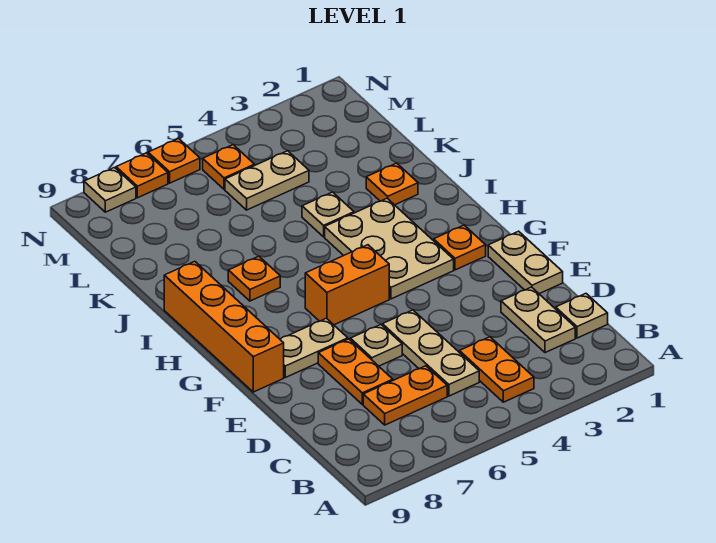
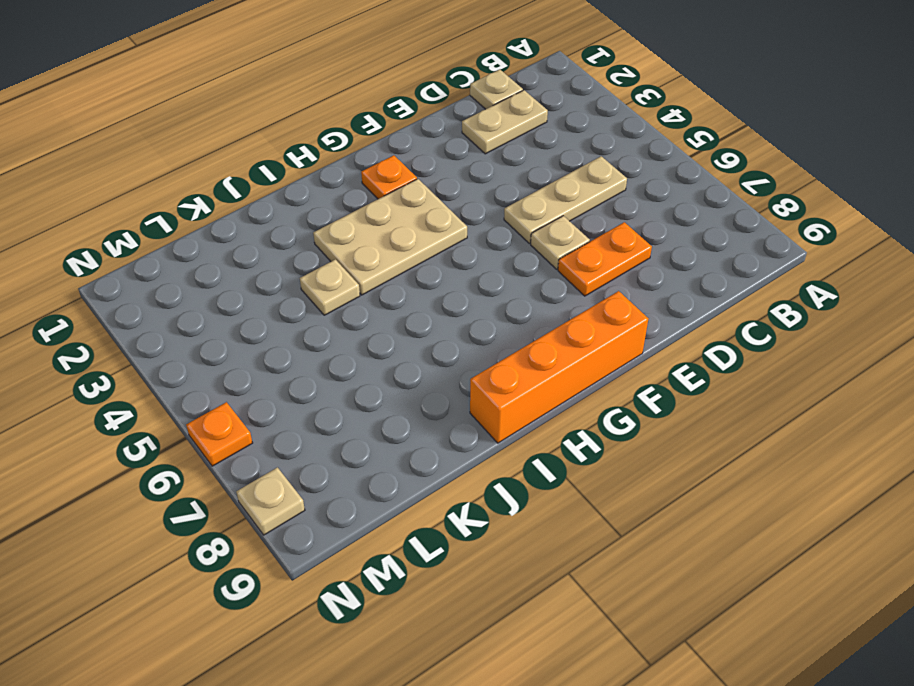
none -> orange plate B4:C4 level 1
none -> orange plate C6:C7 level 1
none -> tan plate E1:F1 level 1

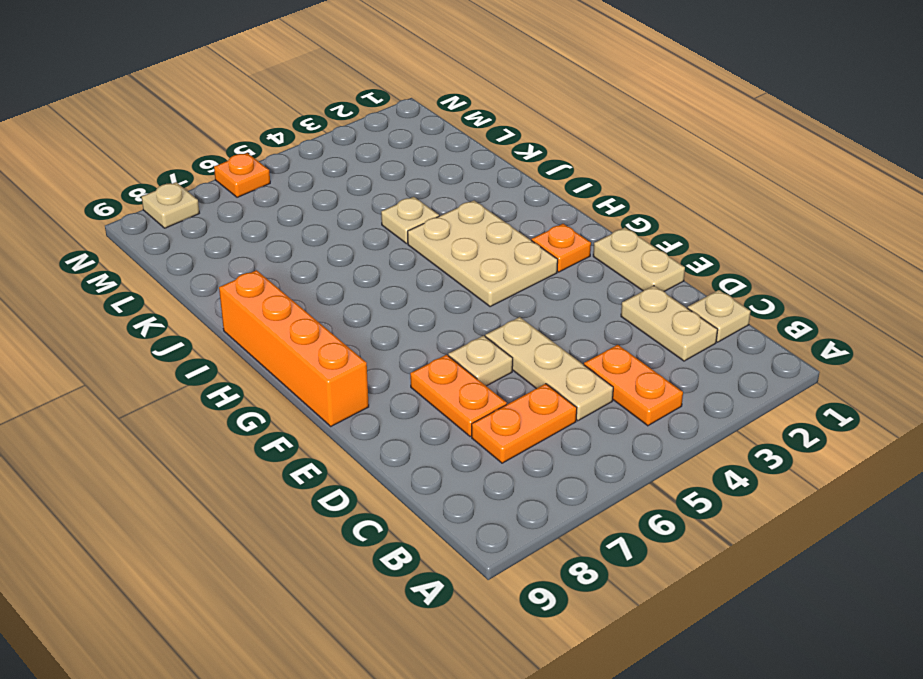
none -> tan plate F7:F8 level 1
none -> orange brick G5:G6 level 1
none -> orange plate I7 level 1

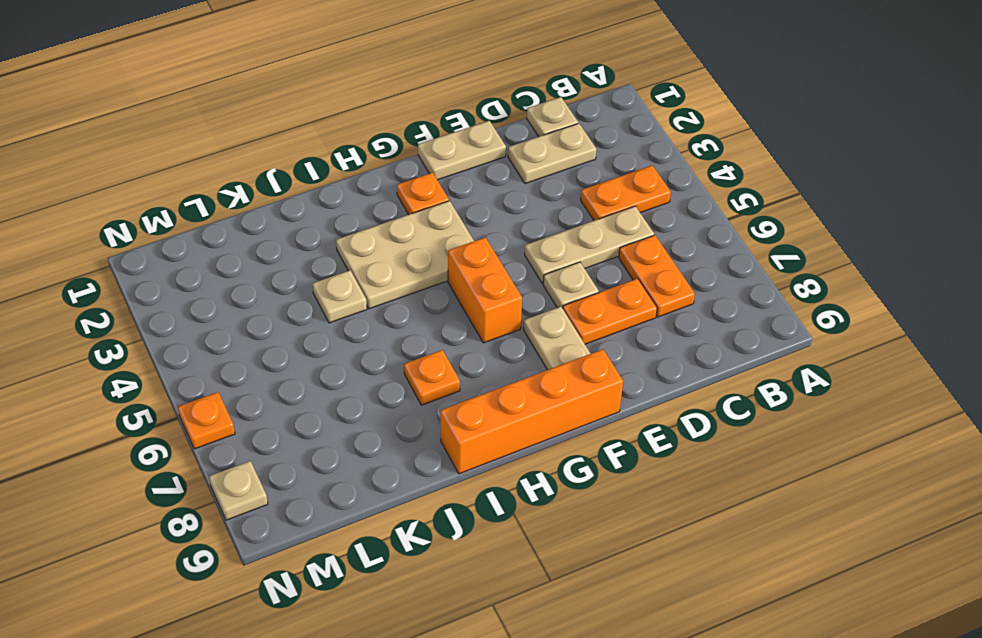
none -> orange plate J2 level 1
none -> tan plate L4:L5 level 1
none -> orange plate M5 level 1

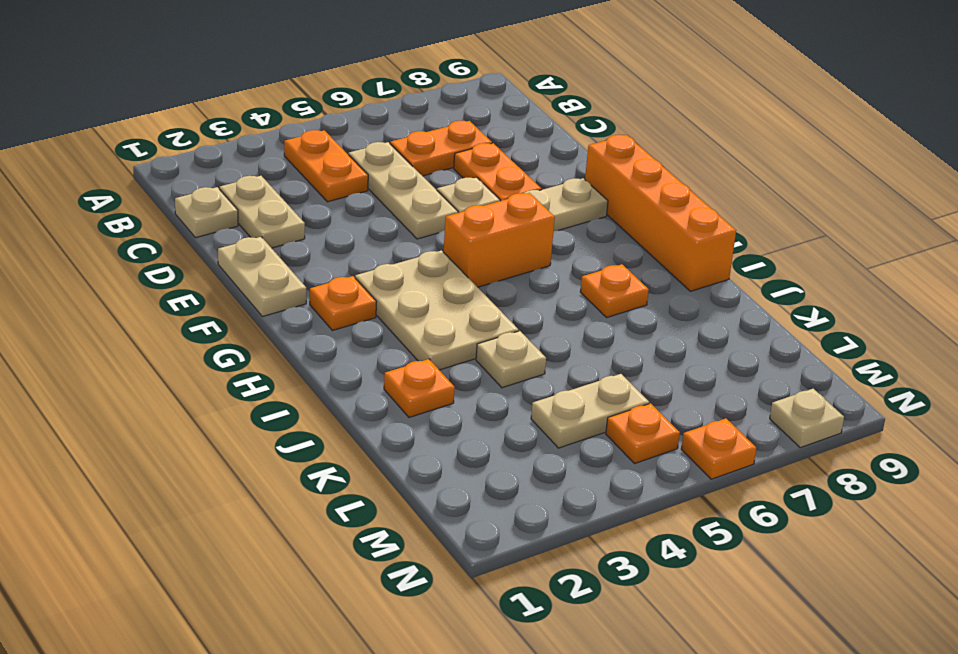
none -> orange plate N7 level 1

